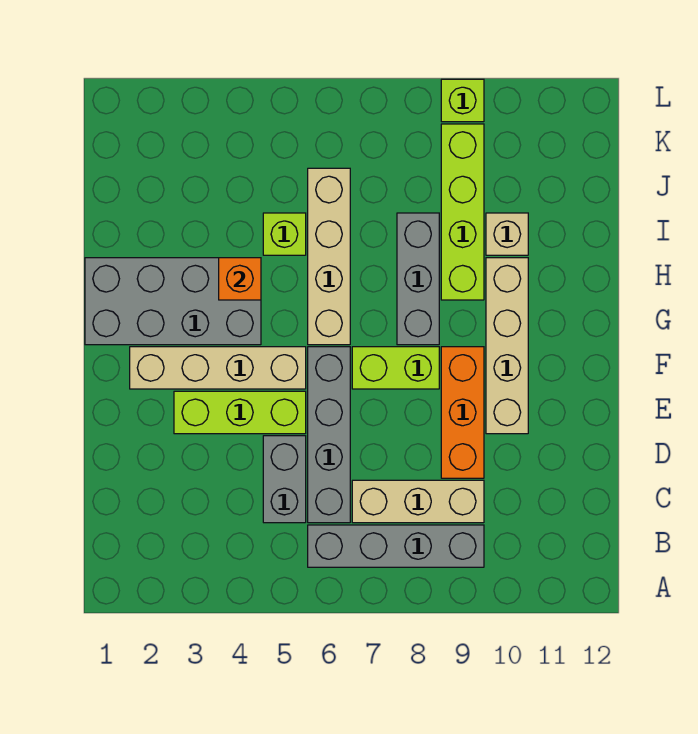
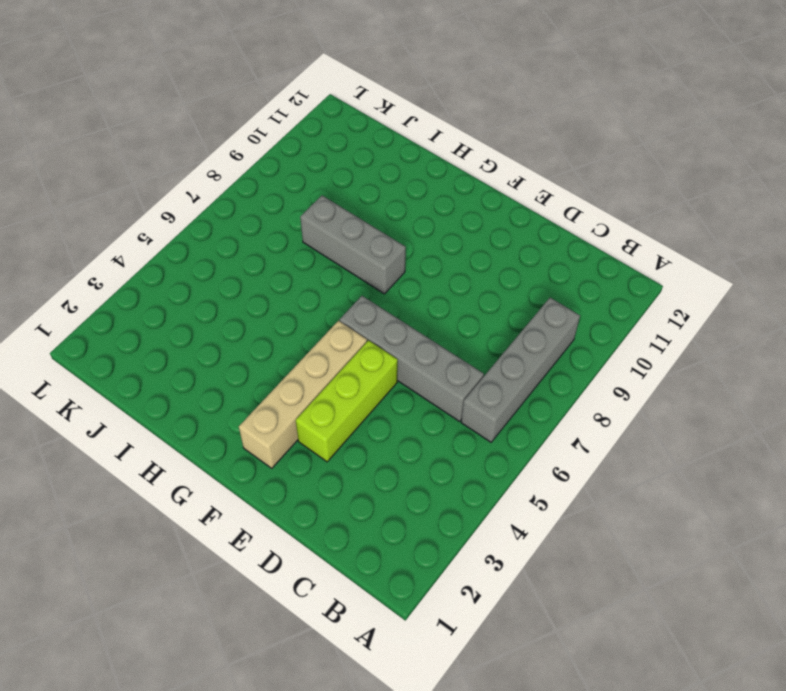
none -> grey brick C5:D5 level 1
none -> tan brick C7:C9 level 1
none -> orange brick D9:F9 level 1

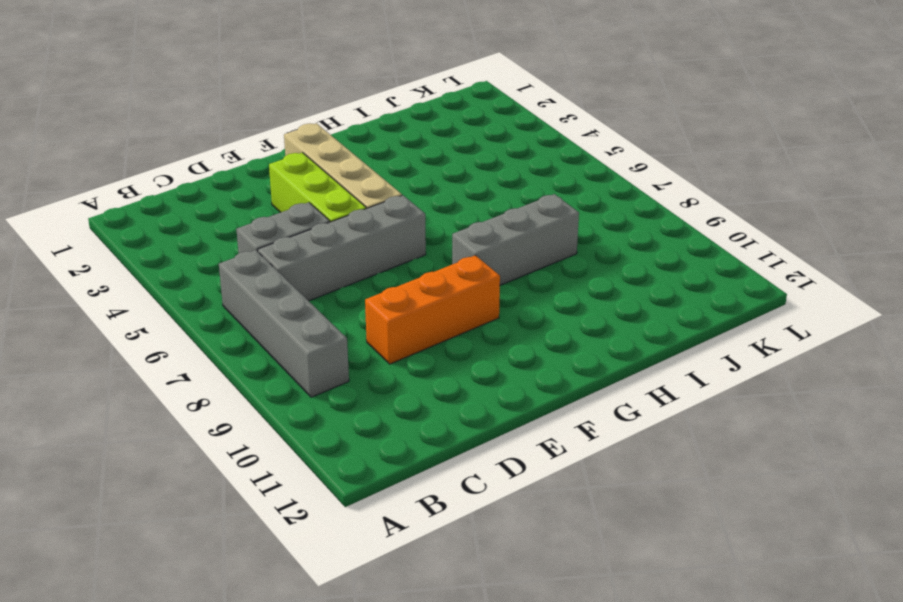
none -> tan brick C7:C9 level 1
none -> tan brick E10:H10 level 1
none -> lime brick F7:F8 level 1

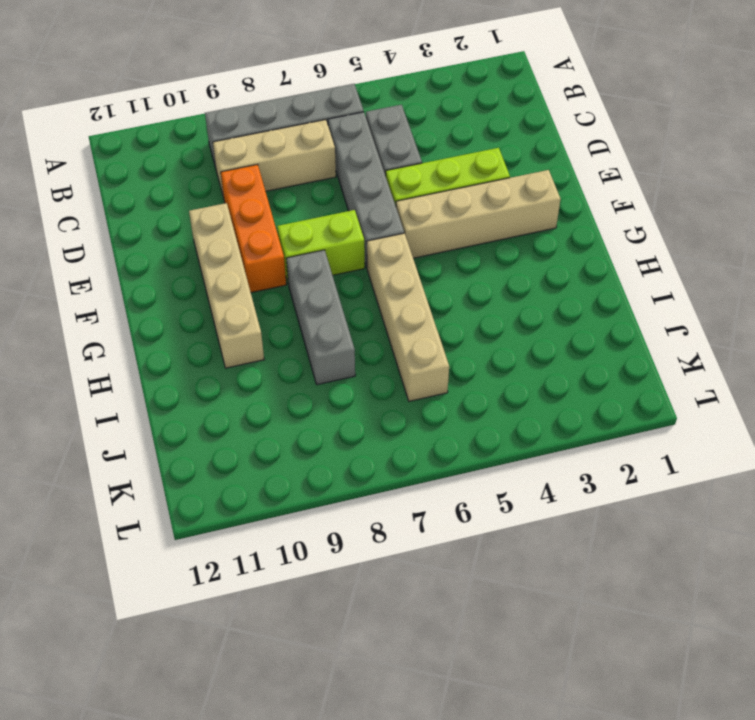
none -> grey brick G1:H4 level 1
none -> lime brick H9:K9 level 1
none -> lime brick I5 level 1

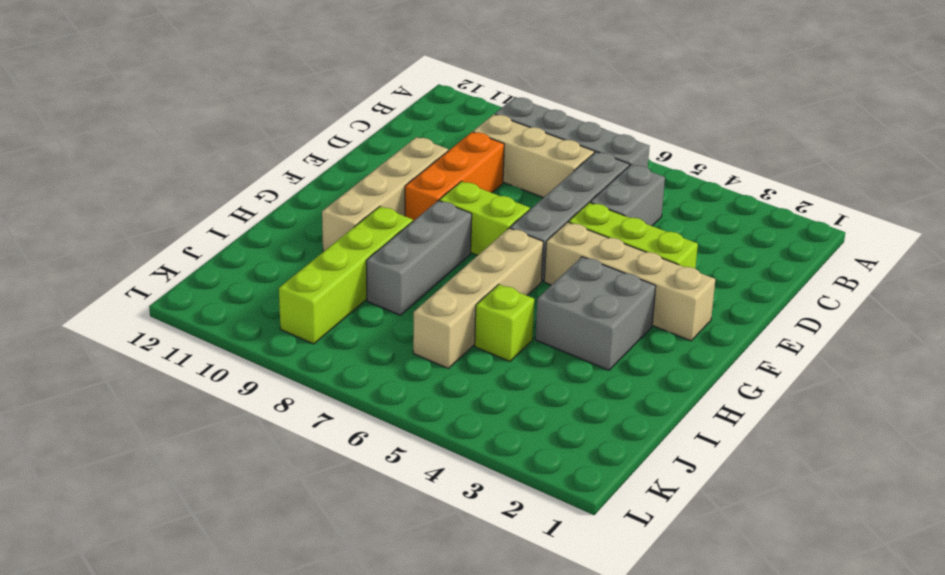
grey brick G3:H4 level 1 -> grey brick G1:H4 level 1
none -> tan brick I10 level 1
none -> lime brick L9 level 1
none -> orange brick H4 level 2

